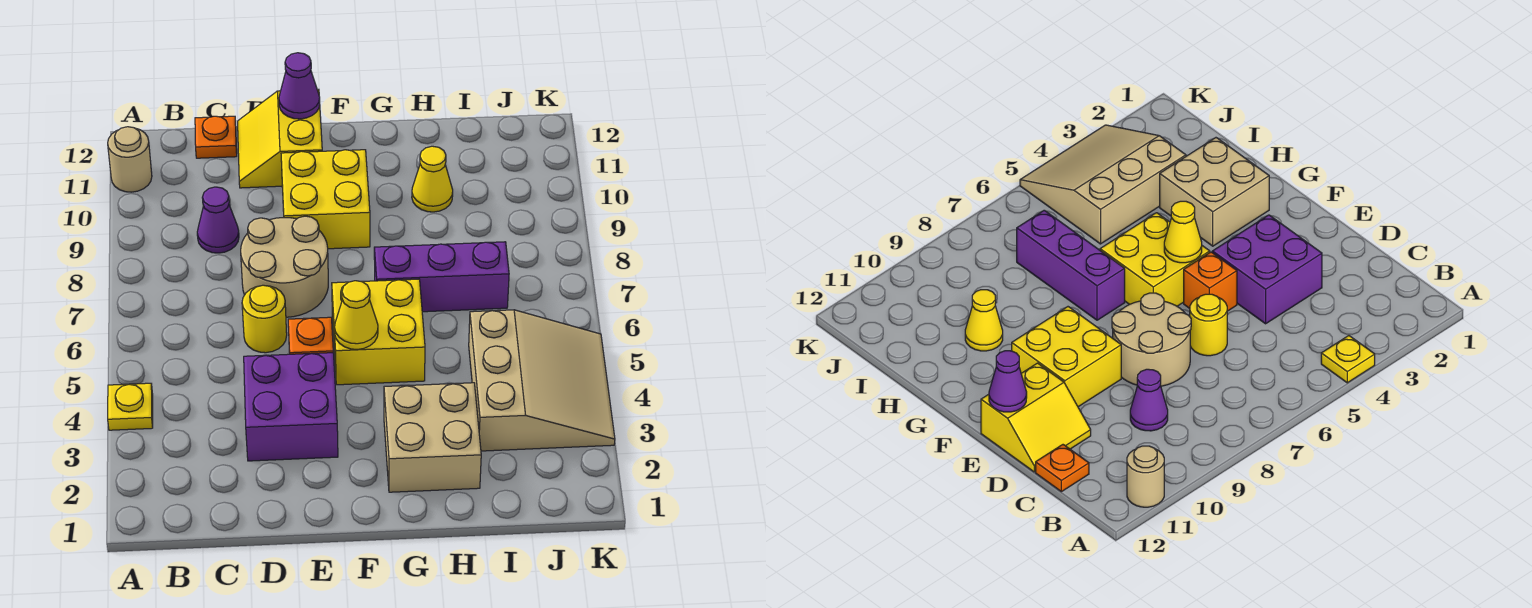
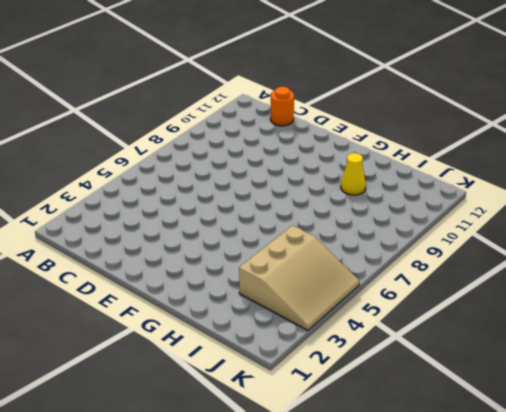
orange round brick C12 level 1 -> orange plate C12 level 1
none -> yellow plate A4 level 1
none -> tan round brick A11 level 1
none -> purple cone C9 level 1

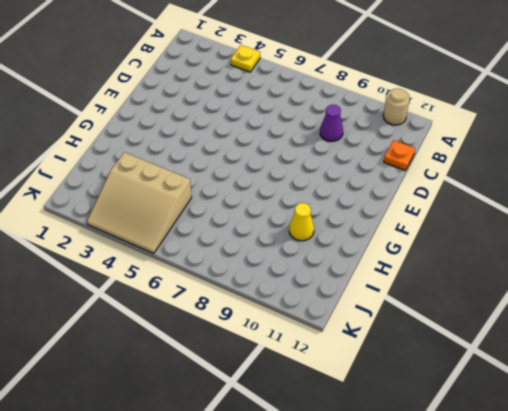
none -> purple brick D3:E4 level 1
none -> yellow round brick D6 level 1
none -> tan round brick D7:E8 level 1

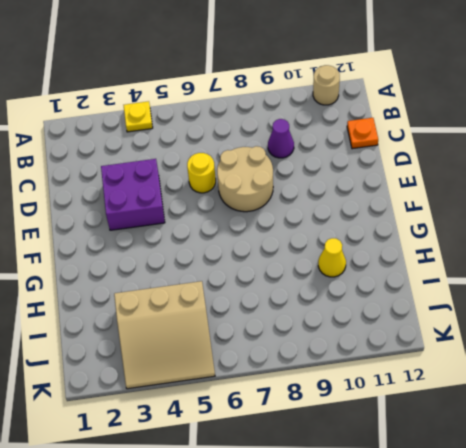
none -> yellow slope D11:E12 level 1 top E
none -> orange brick E5 level 1
none -> yellow brick E9:F10 level 1

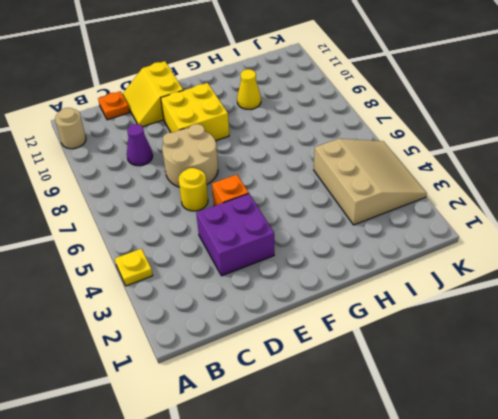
none -> yellow brick F5:G6 level 1
none -> tan brick G2:H3 level 1
none -> purple brick G7:I7 level 1

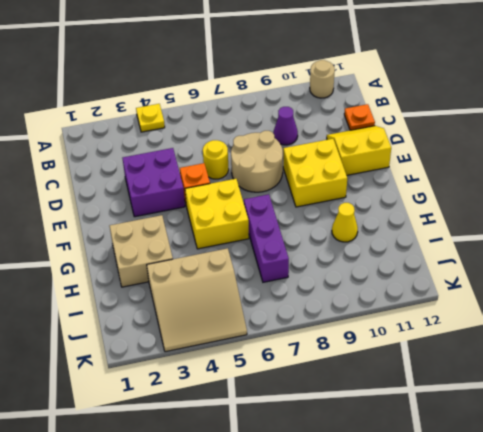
none -> purple cone E12 level 2
none -> yellow cone F5 level 2

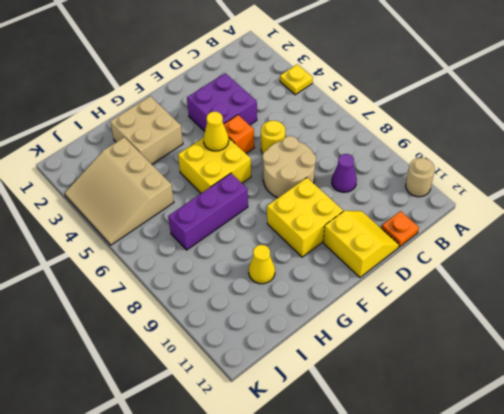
none -> purple cone E12 level 2

